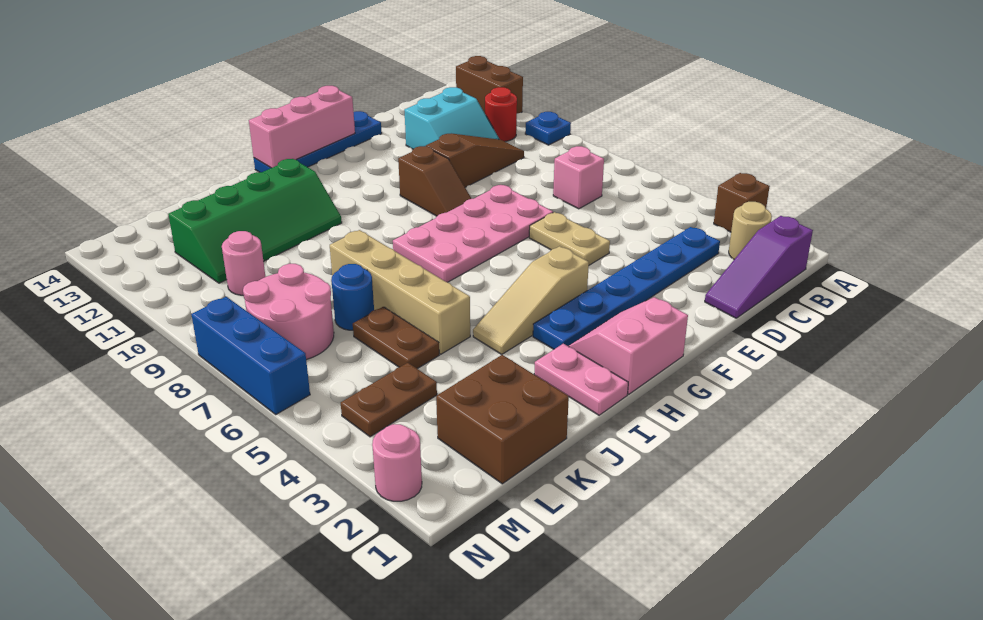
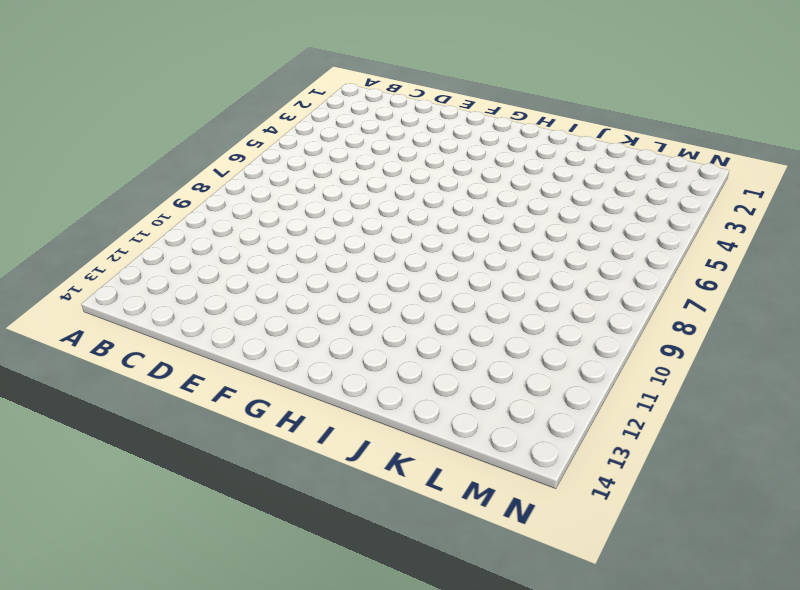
none -> brown brick A3 level 1
none -> blue plate A10 level 1
none -> brown brick A12:A13 level 1

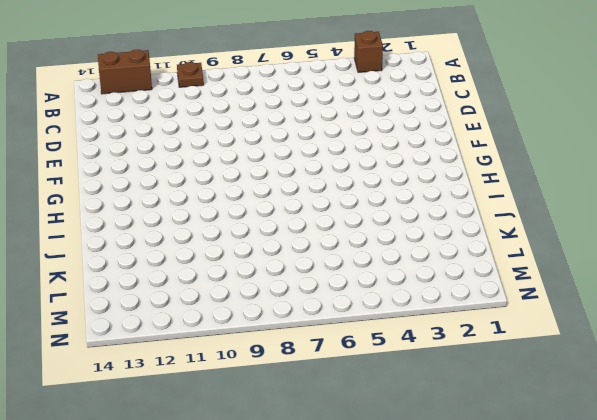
brown plate A10 level 1 -> blue plate A10 level 1
none -> purple slope B1:D1 level 1 top B
none -> tan round brick B2 level 1
none -> red round brick B11 level 1

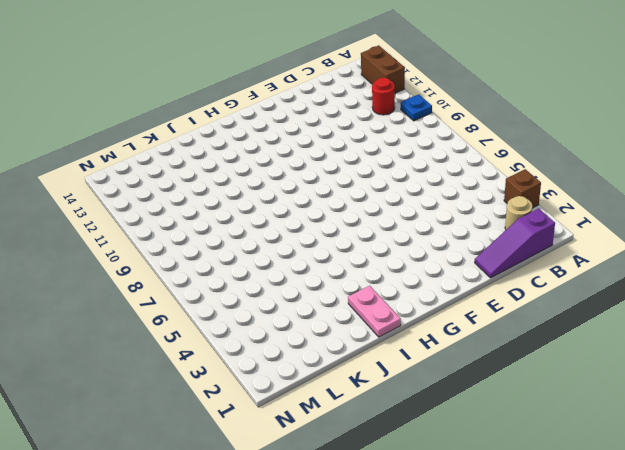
none -> blue plate C3:H3 level 1
none -> pink brick C7 level 1
none -> brown slope C10:E10 level 1 top E

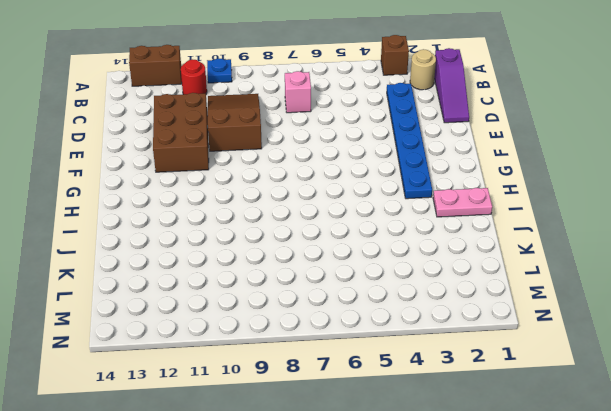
brown slope C9:E10 level 1 top E -> brown slope C10:E10 level 1 top E
brown brick D11:F12 level 1 -> cyan slope C11:D12 level 1 top 12
none -> tan plate E5:E6 level 1
none -> pink plate E7:H8 level 1
none -> blue plate E14:H14 level 1

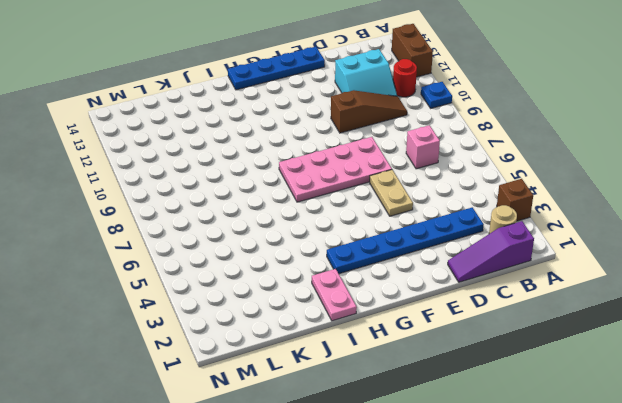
none -> brown slope F9:F10 level 1 top 10
none -> pink slope G1:H2 level 1 top 1
none -> tan slope G4:I4 level 1 top G

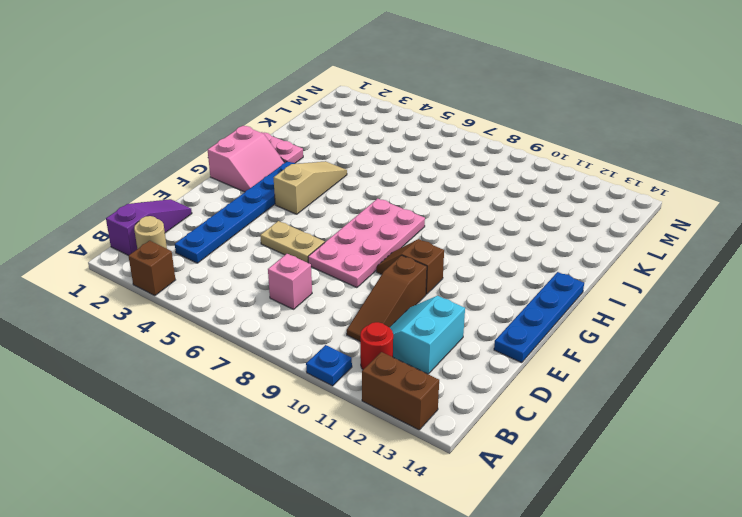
none -> green slope I11:L12 level 1 top 12
none -> tan brick J5:J8 level 1
none -> brown brick K1:L2 level 1

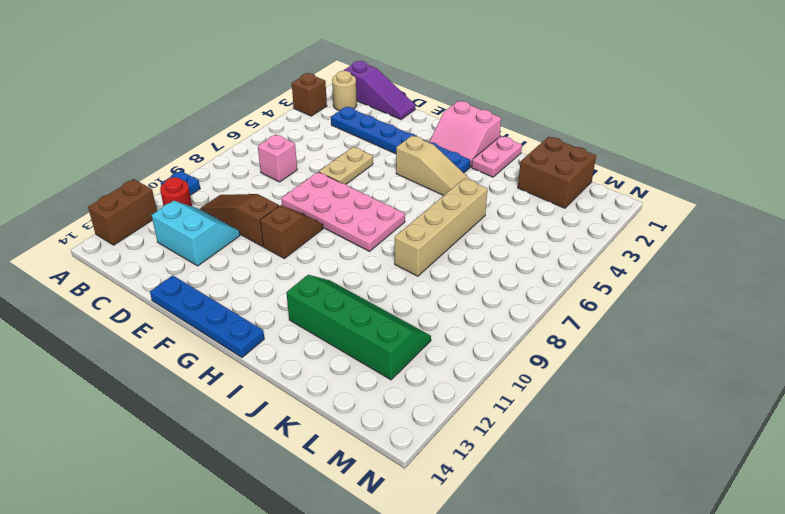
none -> brown plate K5:K6 level 1
none -> blue round brick K7 level 1
none -> brown plate L4:M4 level 1

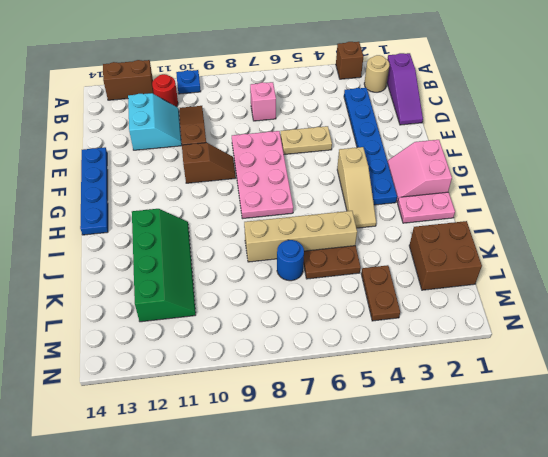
none -> pink round brick L7:M8 level 1
none -> pink round brick L10 level 1
none -> pink round brick N2 level 1

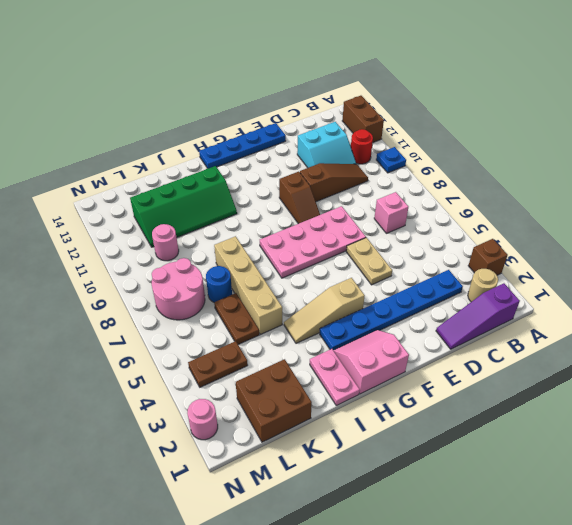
none -> blue brick N6:N8 level 1
none -> pink brick F14:H14 level 2

